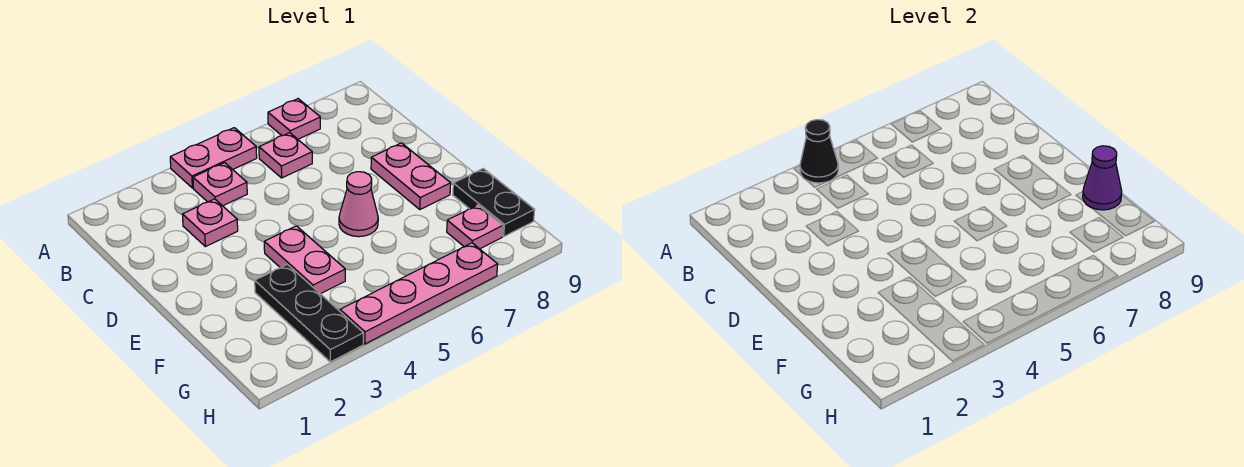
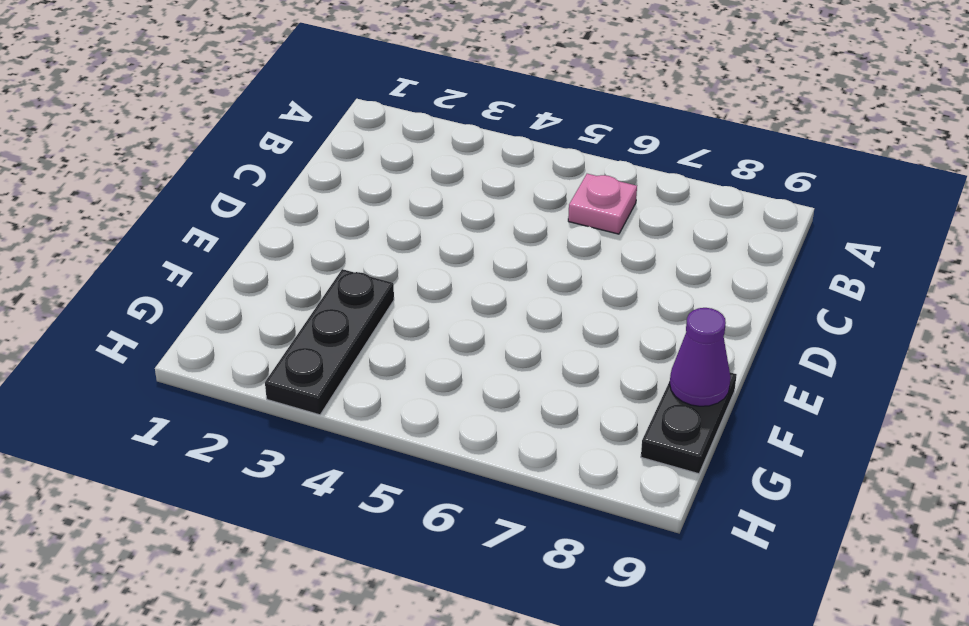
none -> pink plate A4:A5 level 1
none -> pink plate A7 level 1
none -> pink plate B4 level 1

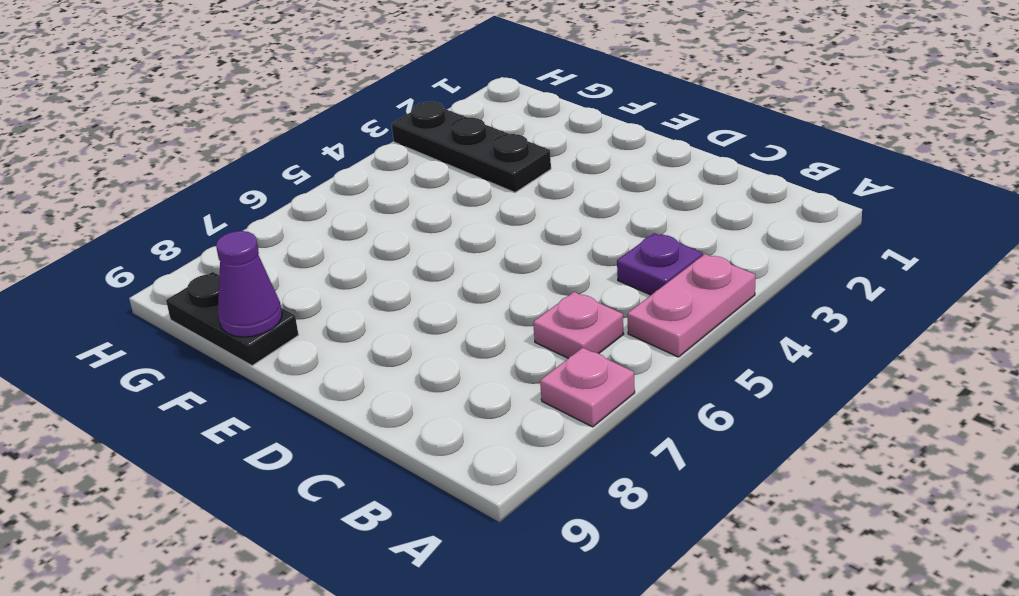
purple plate B4 level 1 -> pink plate B4 level 1
none -> pink plate C3 level 1
none -> pink plate D8:E8 level 1
none -> pink plate E4:F4 level 1

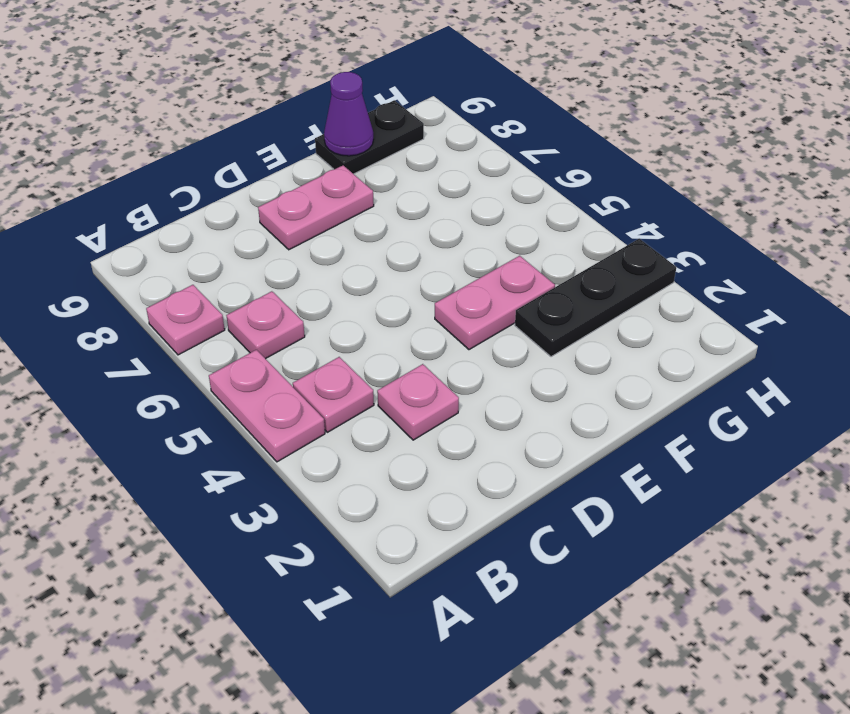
none -> pink cone E6 level 1
none -> pink plate G8 level 1
none -> pink plate H4:H7 level 1

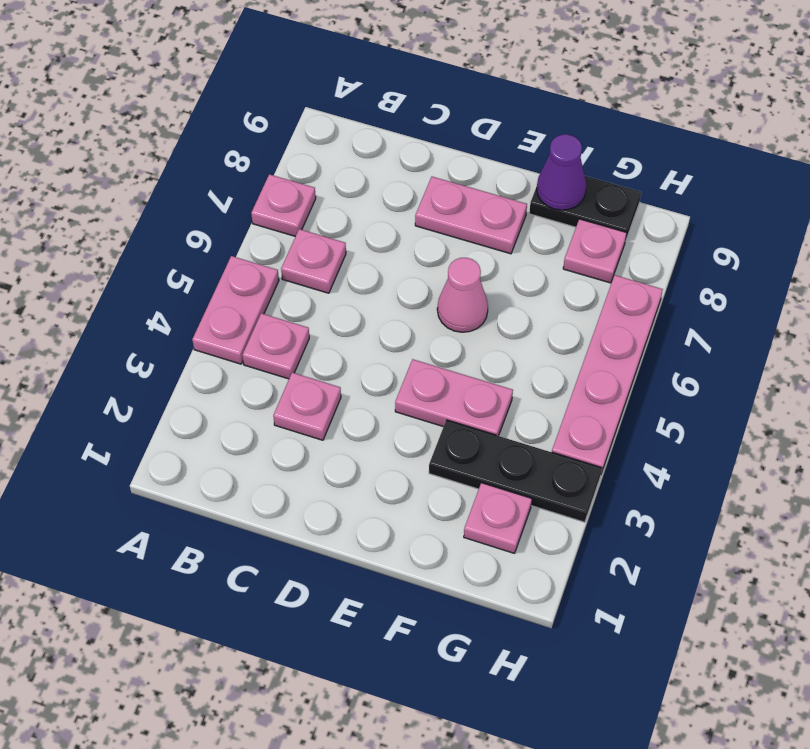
pink plate G2 level 1 -> none
none -> black cone A4 level 2

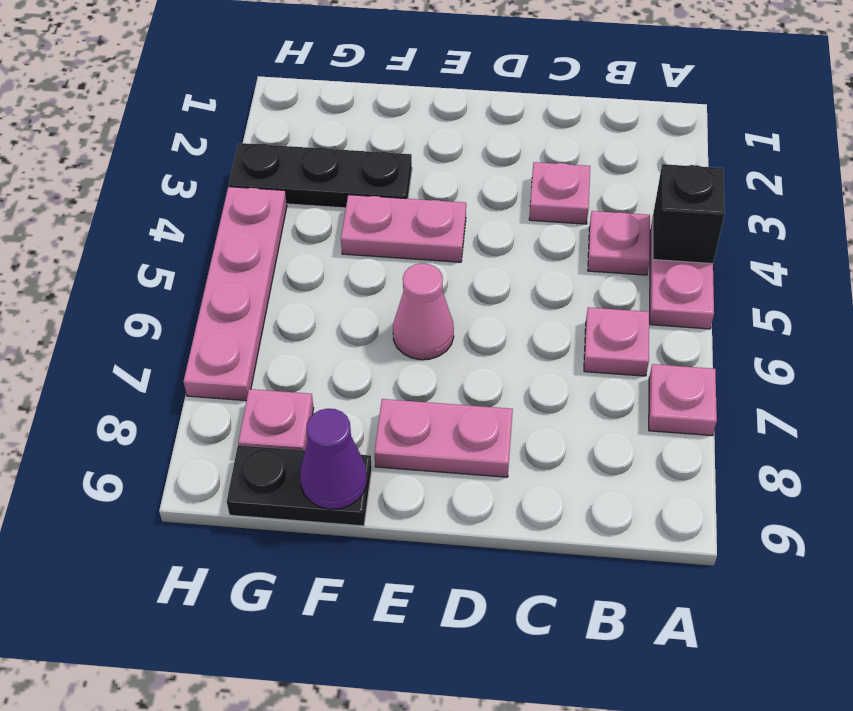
black brick A4 level 2 -> black cone A4 level 2

